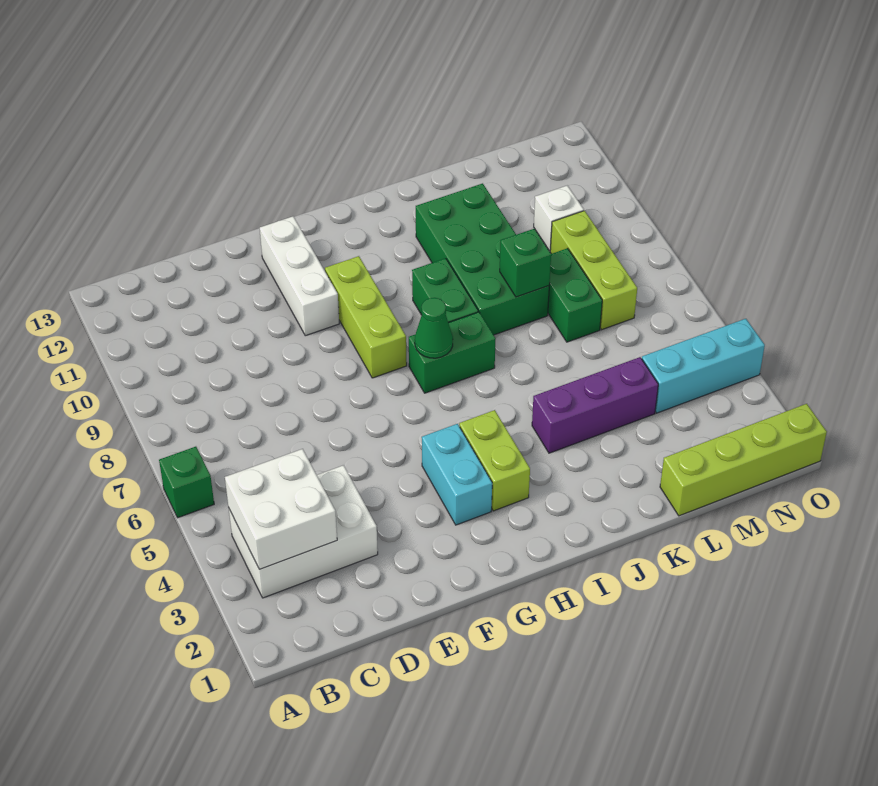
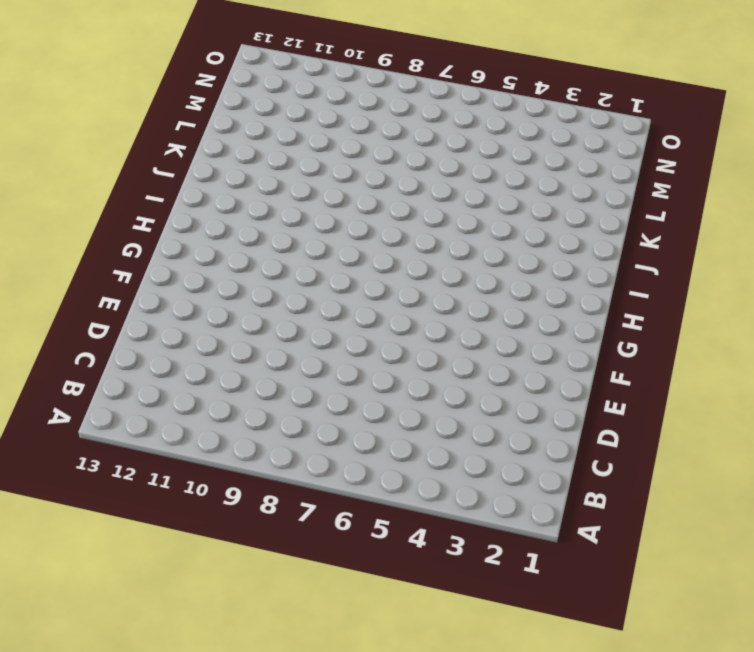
none -> green brick A6 level 1
none -> white brick B3:D4 level 1
none -> white brick F10:F12 level 1

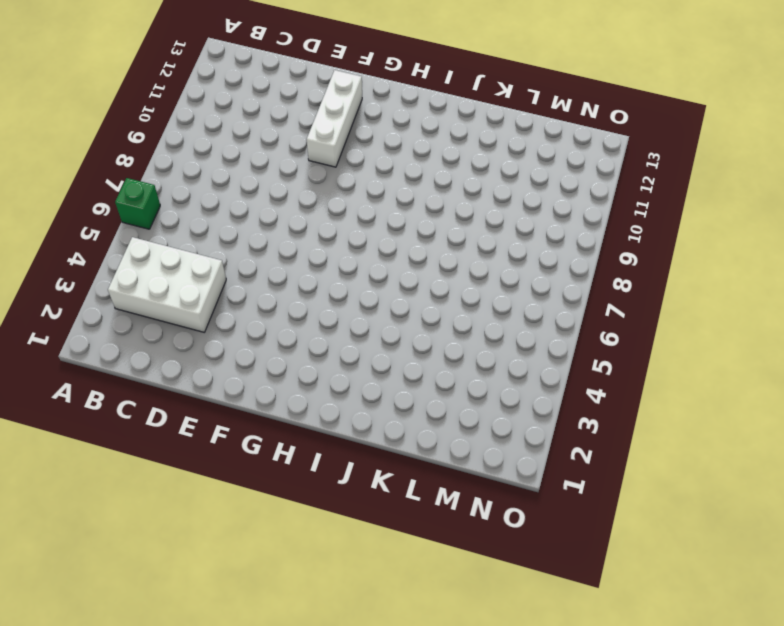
none -> cyan brick G3:G4 level 1
none -> lime brick G8:G10 level 1
none -> lime brick H3:H4 level 1

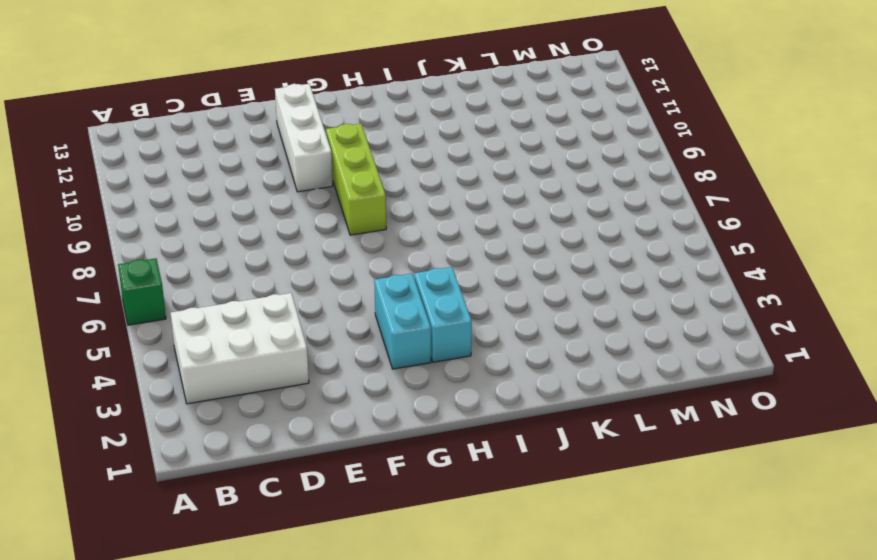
cyan brick H3:H4 level 1 -> lime brick H3:H4 level 1
none -> green brick H7:I7 level 1
none -> green brick I8:I9 level 1
none -> purple brick J4:L4 level 1

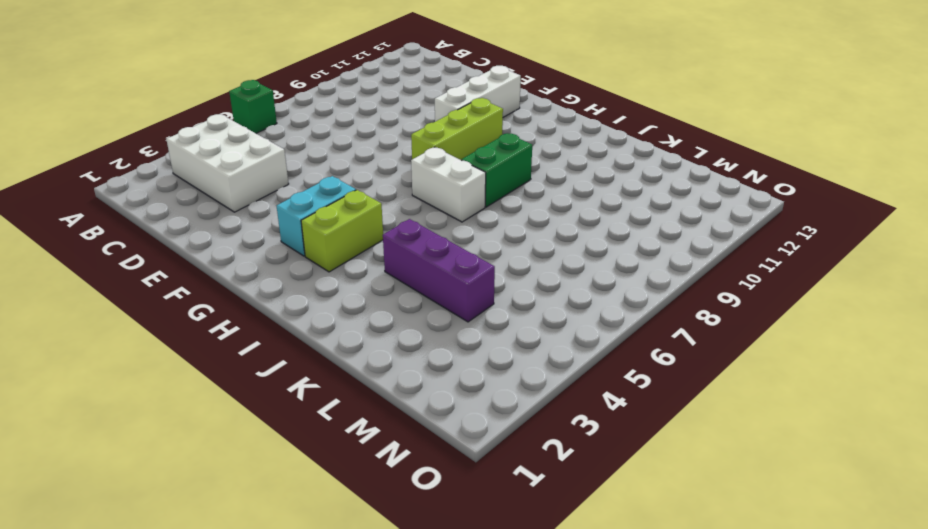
white brick H7:I7 level 1 -> green brick H7:I7 level 1
none -> green brick J8:K11 level 1
none -> lime brick L1:O1 level 1
none -> green brick L7:L8 level 1

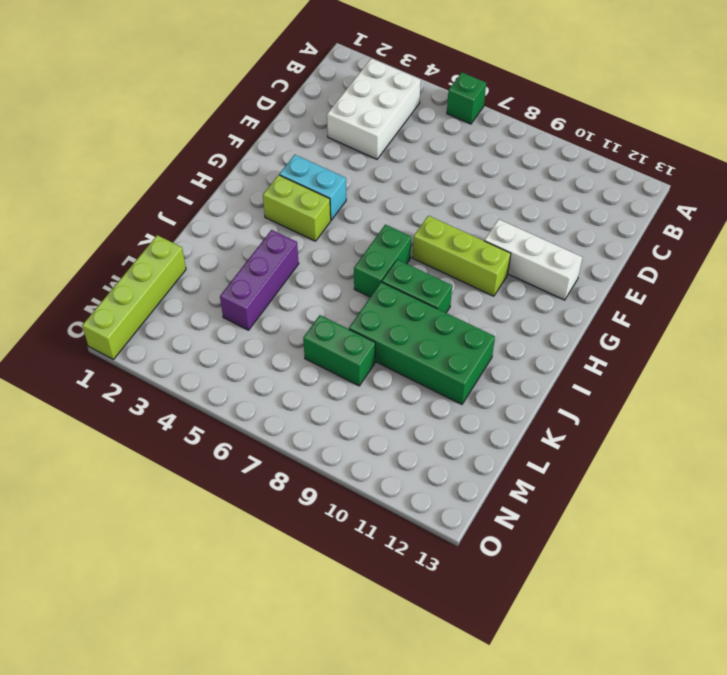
none -> cyan brick M4:O4 level 1
none -> lime brick M7:M9 level 1
none -> white brick M10 level 1

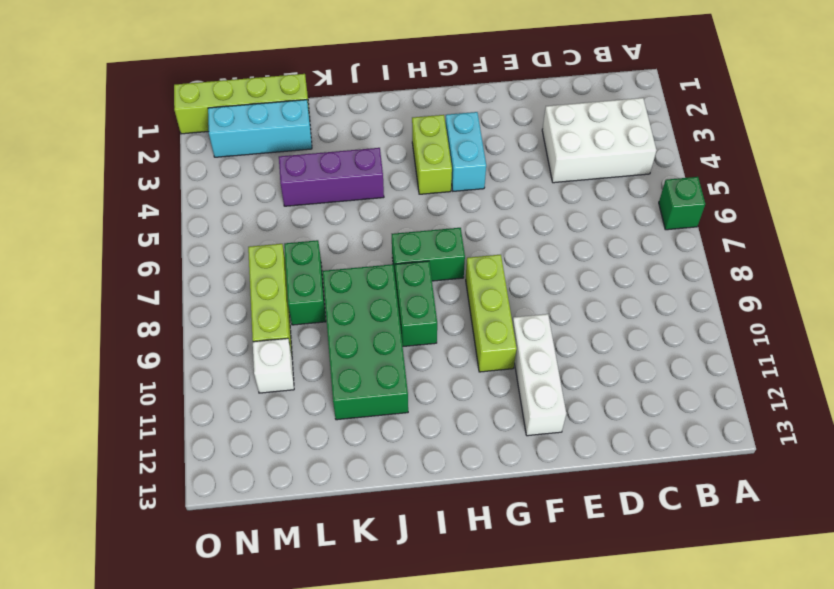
cyan brick L2:N2 level 1 -> cyan brick M4:O4 level 1
none -> white brick B3:C4 level 2
none -> green cone H7 level 2
none -> green brick K8 level 2

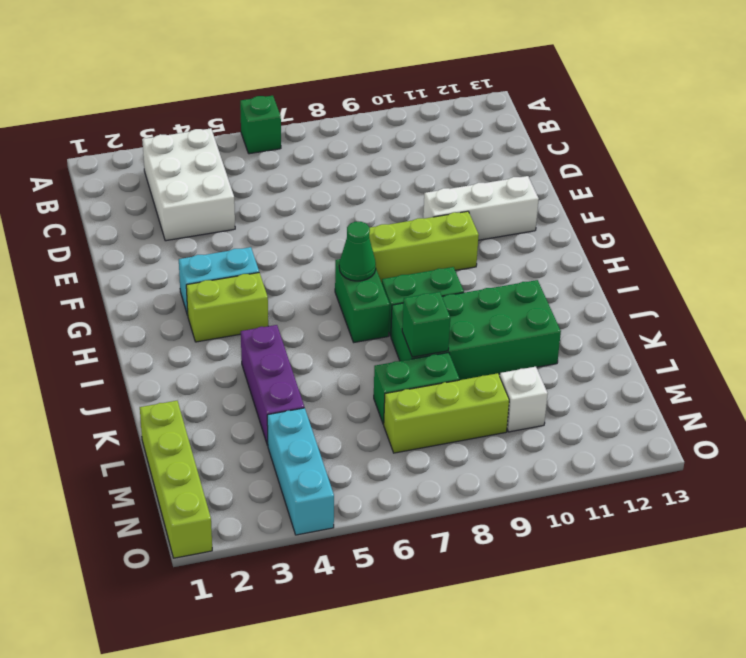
none -> white brick B3:C4 level 2

